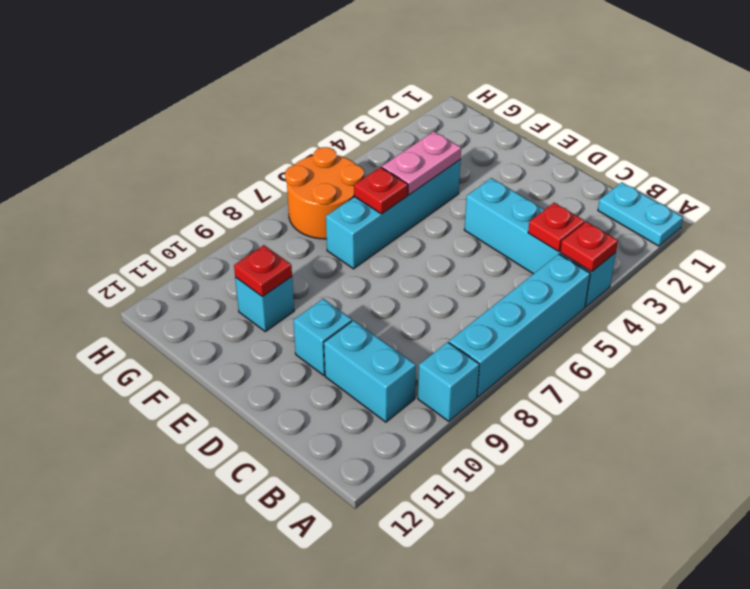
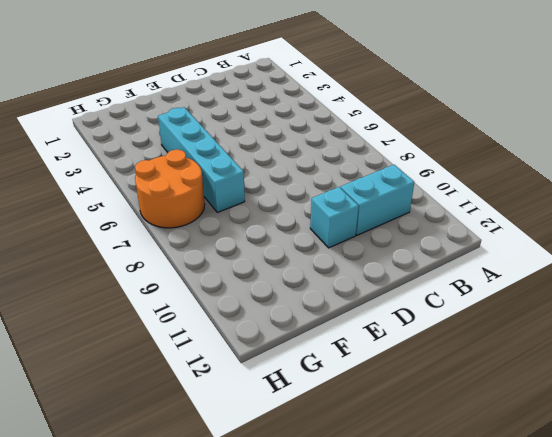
none -> cyan plate A1:B1 level 1
none -> cyan brick A4:D4 level 1
none -> cyan brick A5:A8 level 1

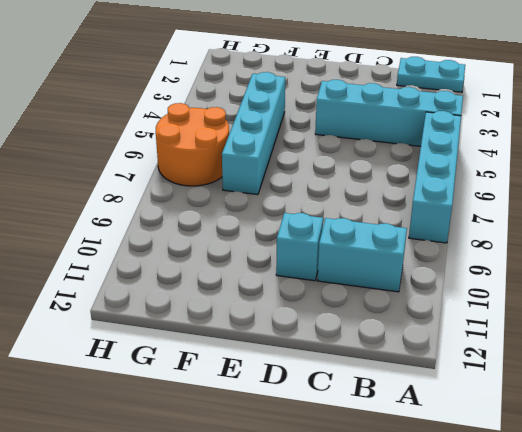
none -> cyan brick A9 level 1
none -> cyan brick F10 level 1
none -> red plate A4 level 2

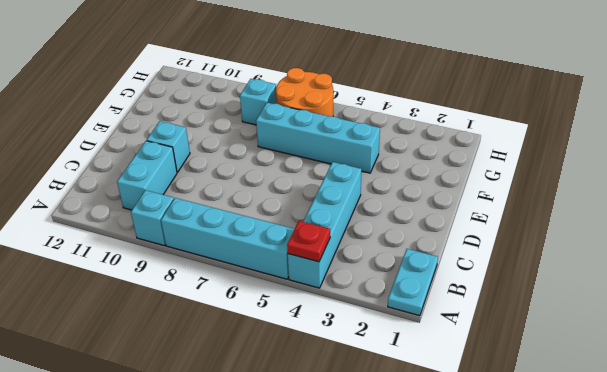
cyan brick G8 level 1 -> cyan brick F10 level 1
none -> red plate B4 level 2
none -> pink plate F4:F5 level 2
none -> red plate F6 level 2

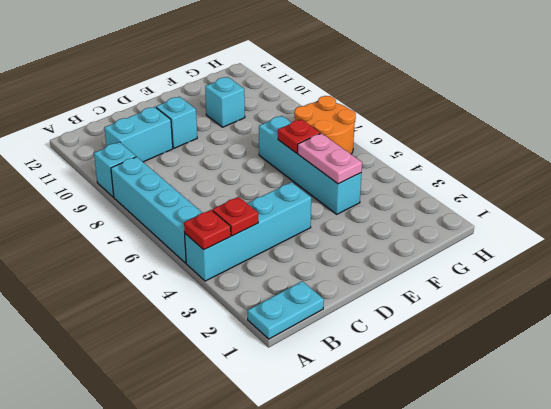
none -> red plate F10 level 2

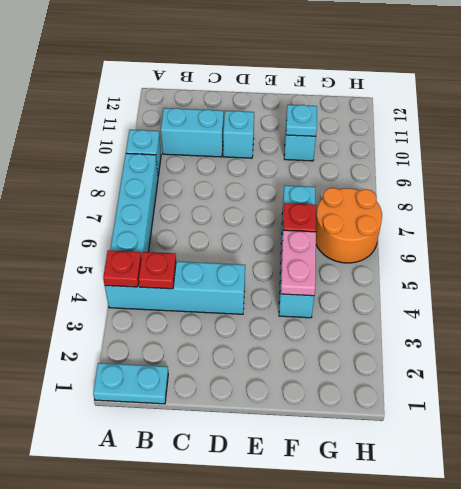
cyan plate F10 level 2 -> red plate F10 level 2

